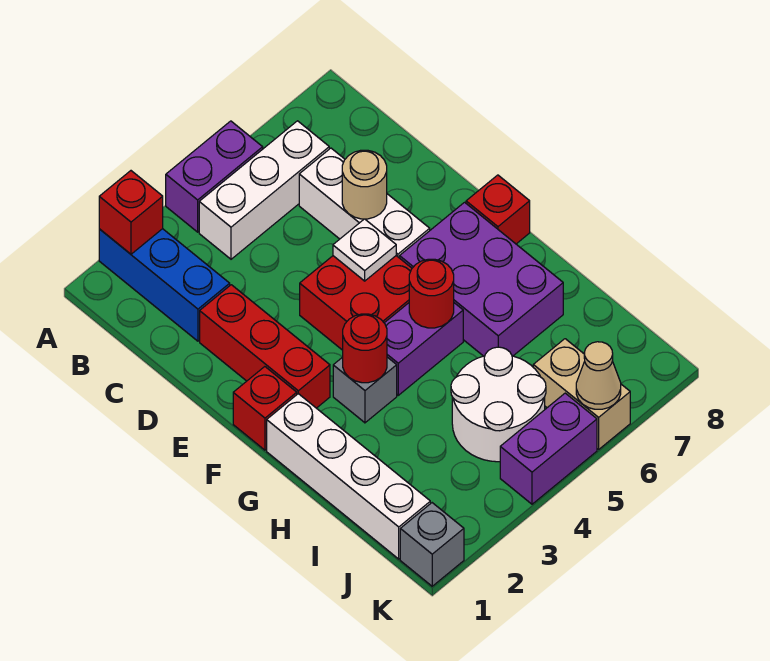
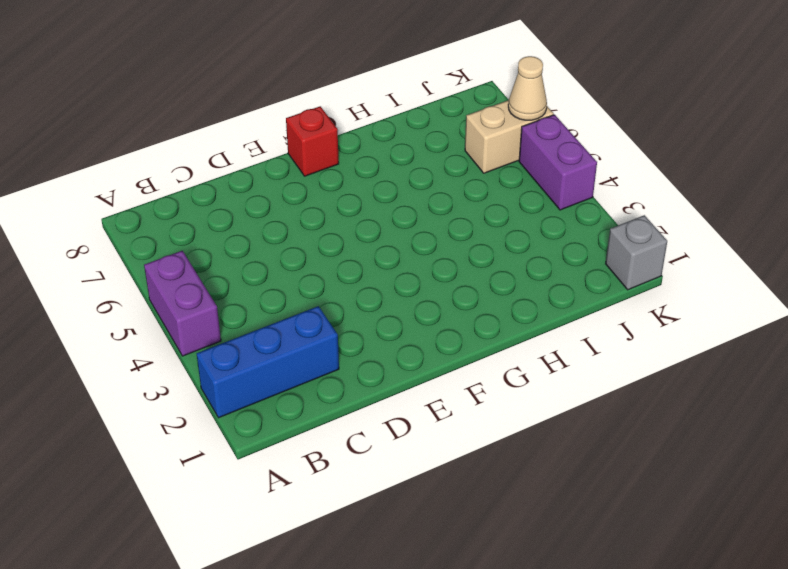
none -> white brick B4:B6 level 1
none -> white brick C6:E6 level 1
none -> red brick D2:F2 level 1

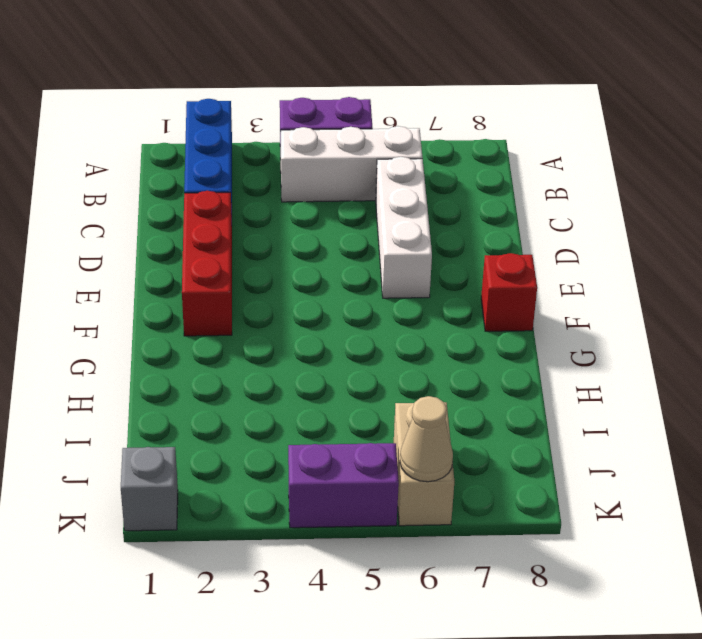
none -> red brick E4:F5 level 1
none -> red brick F1 level 1
none -> purple brick F6:H7 level 1

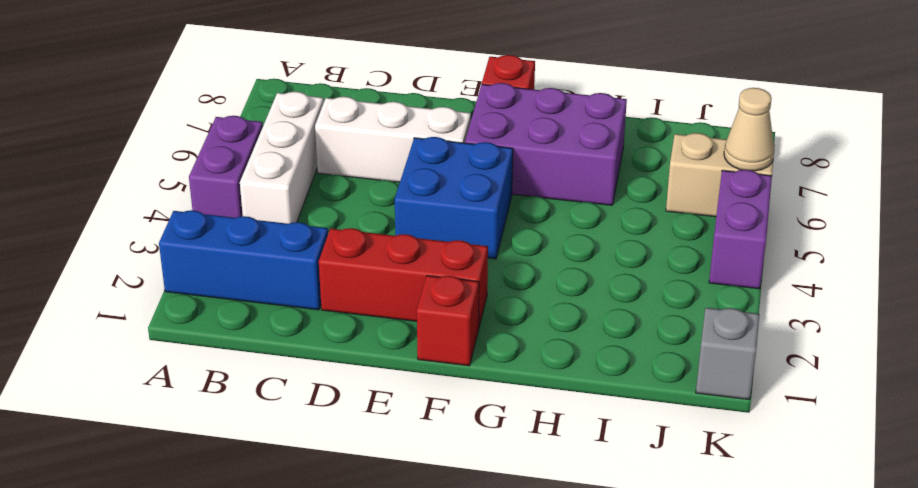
blue brick E4:F5 level 1 -> red brick E4:F5 level 1
none -> white brick G1:J1 level 1
none -> grey brick G3 level 1
none -> purple brick G4:G5 level 1

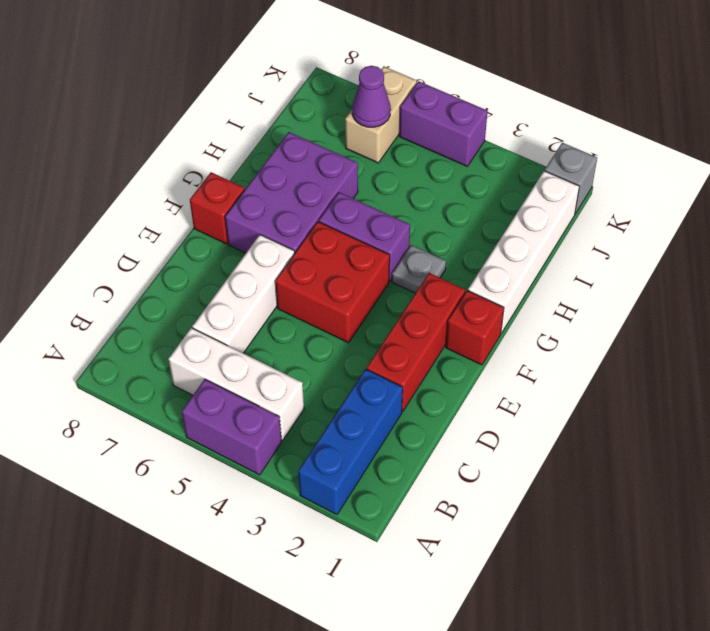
grey plate G3 level 1 -> grey brick G3 level 1
purple cone J6 level 2 -> none
none -> white round brick I4:J5 level 1
none -> red brick A2 level 2
none -> tan round brick D6 level 2

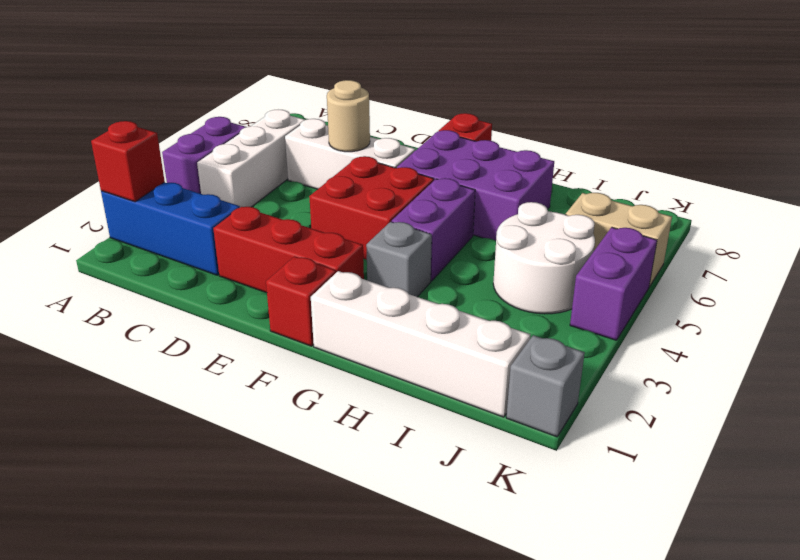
none -> white plate E5 level 2
none -> red round brick G3 level 2
none -> red round brick G5 level 2

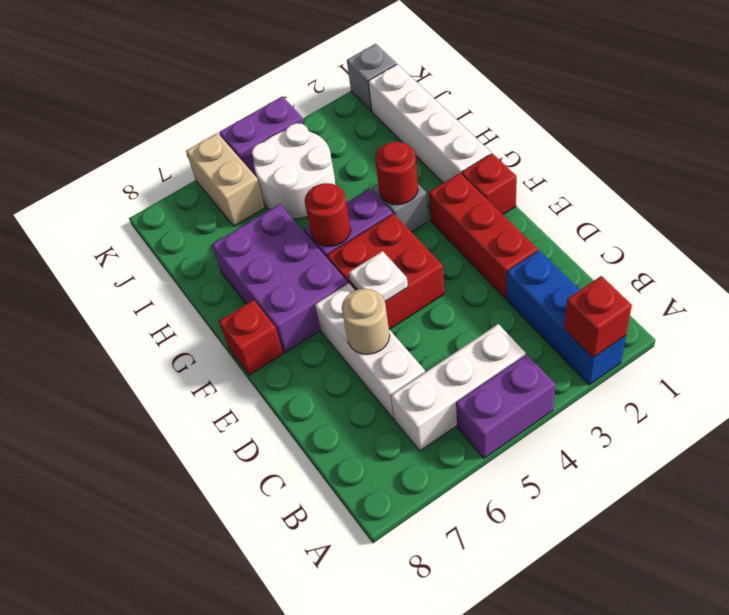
none -> tan cone K6 level 2

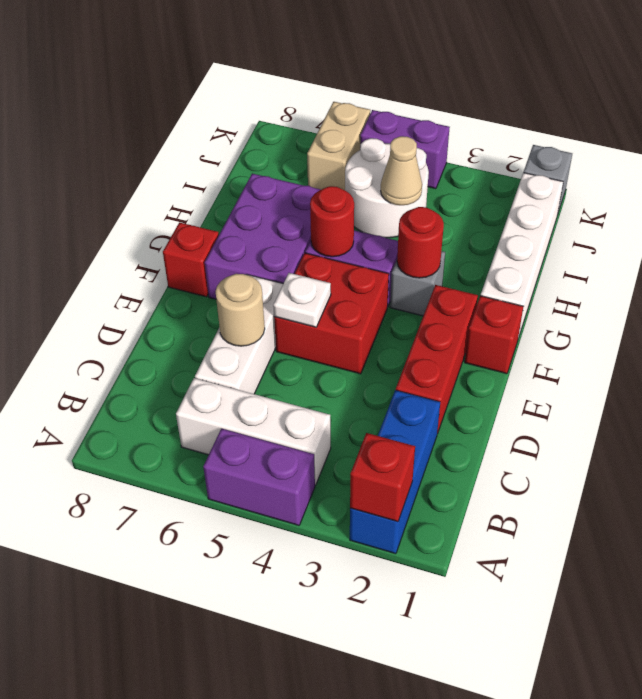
tan cone I4 level 2 -> tan cone K6 level 2

